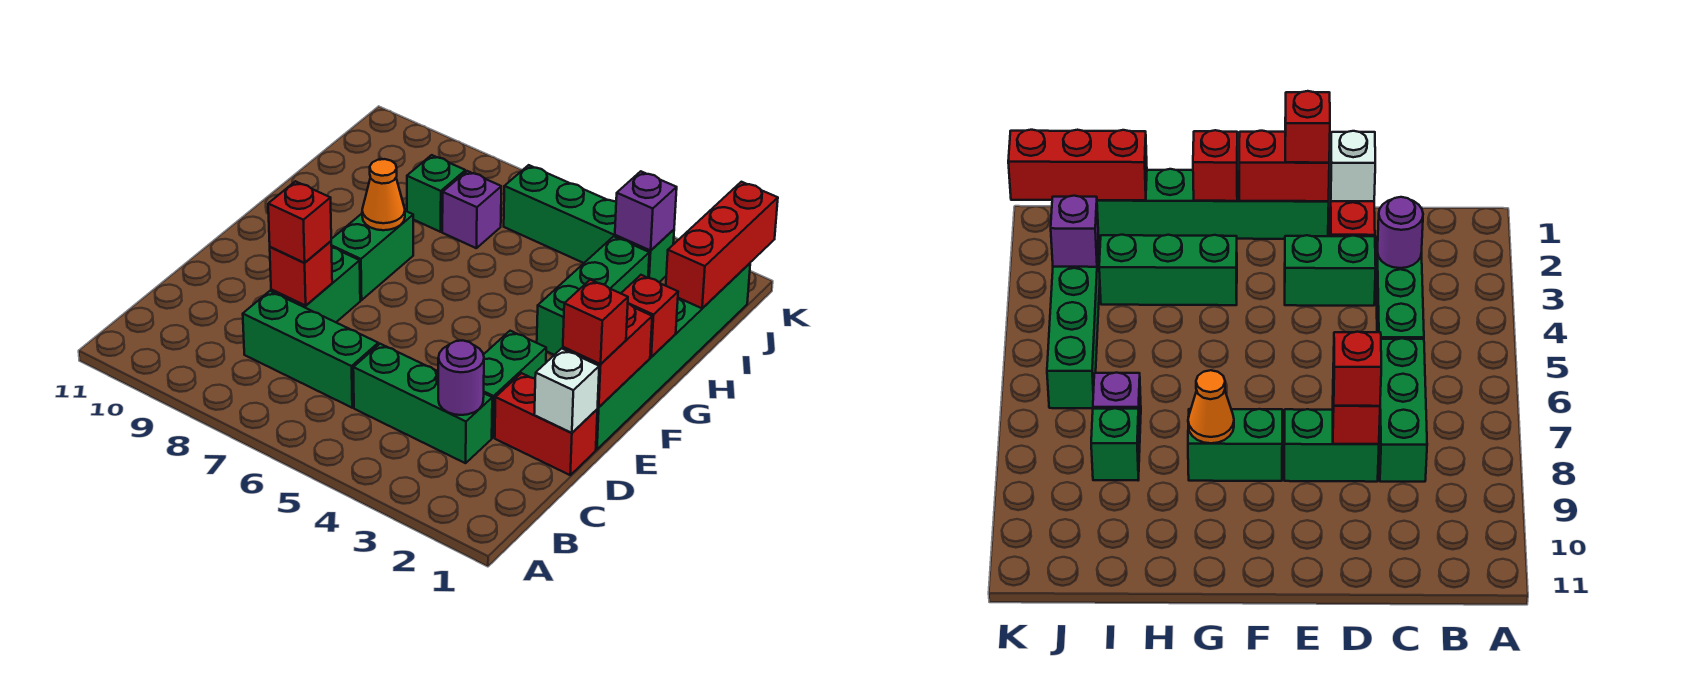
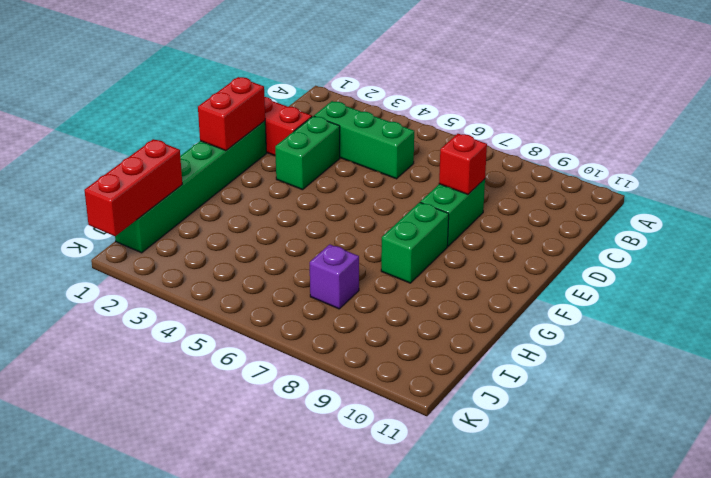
none -> green brick C6:C8 level 1
none -> green brick G3:I3 level 1
none -> green brick I8 level 1

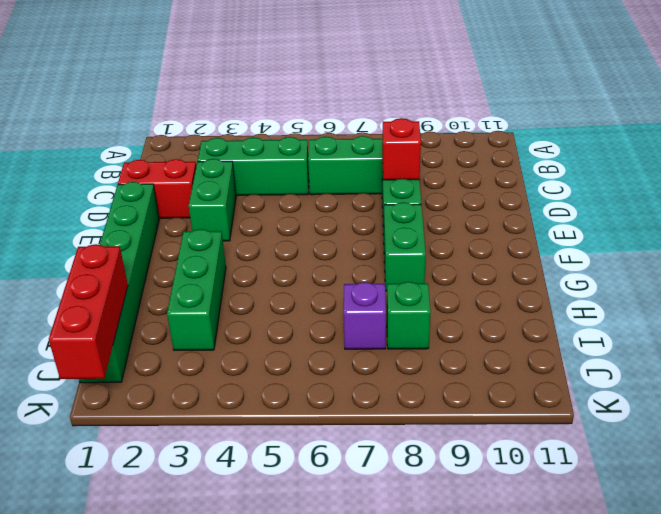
none -> green brick J3:J6 level 1
none -> purple round brick C3 level 2
none -> white brick D1 level 2

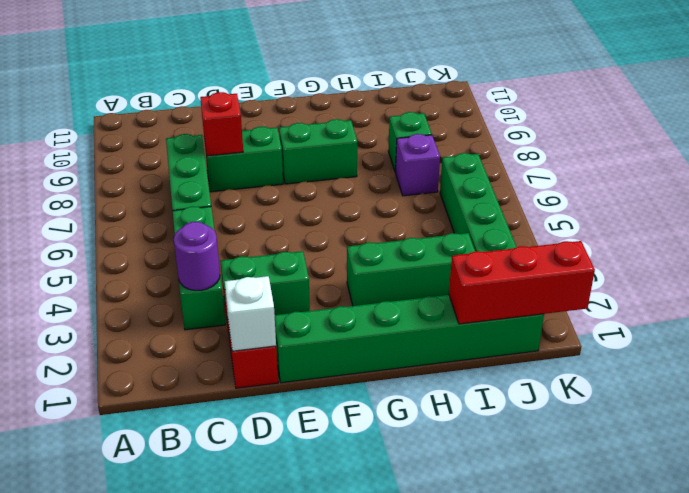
none -> red brick E1:F1 level 2
none -> red brick G1 level 2
none -> orange cone G8 level 2

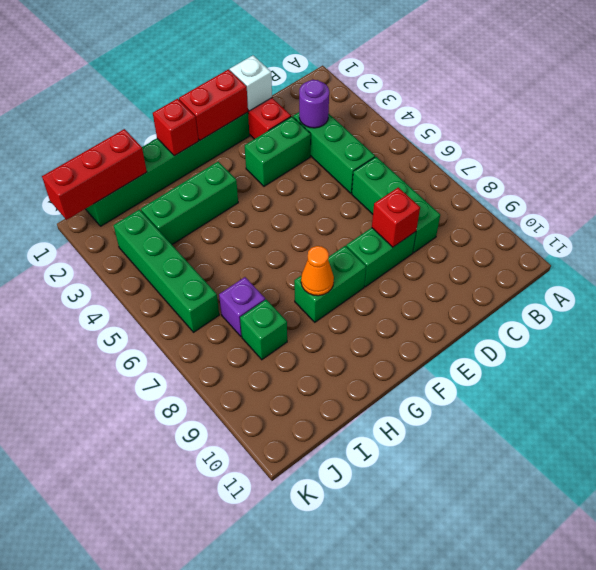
none -> purple brick J3 level 2
none -> red brick D8 level 3
none -> red brick E1 level 3

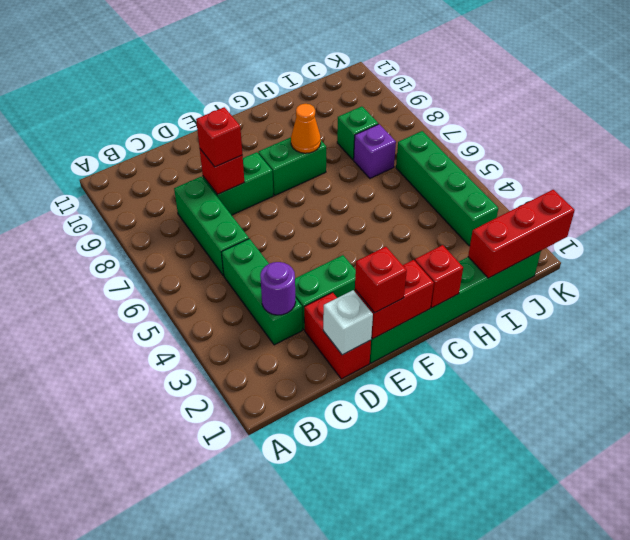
none -> green brick G3:I3 level 1
none -> purple brick J3 level 2

